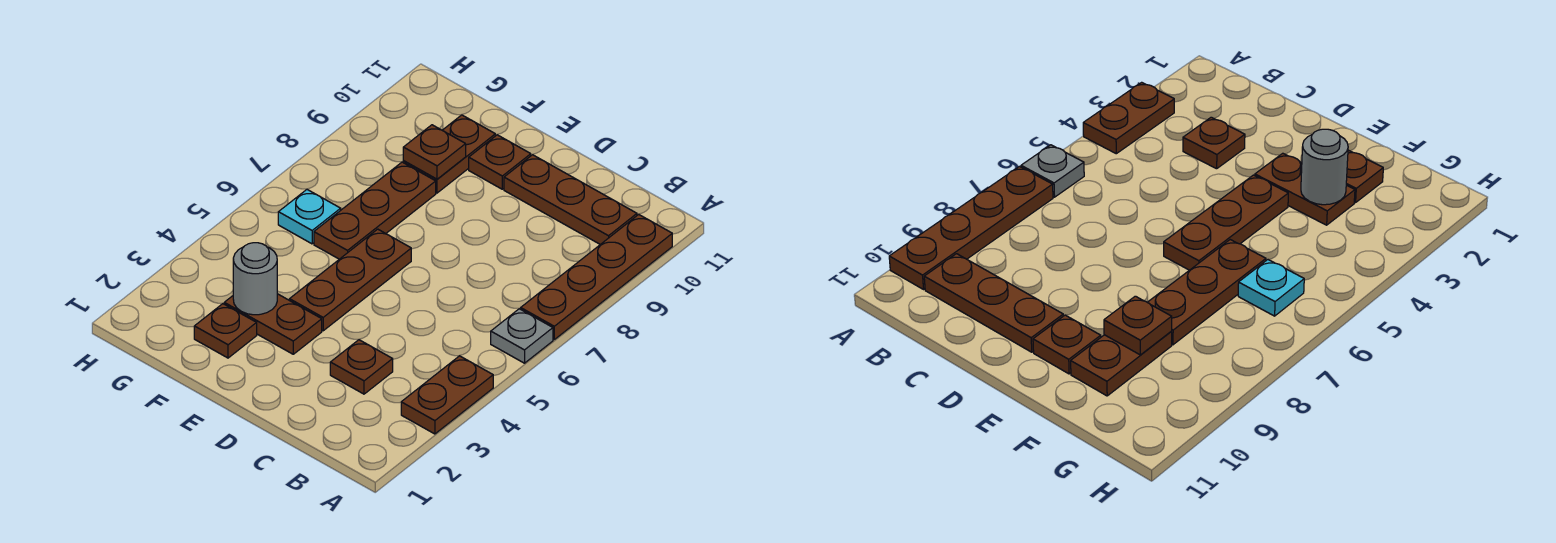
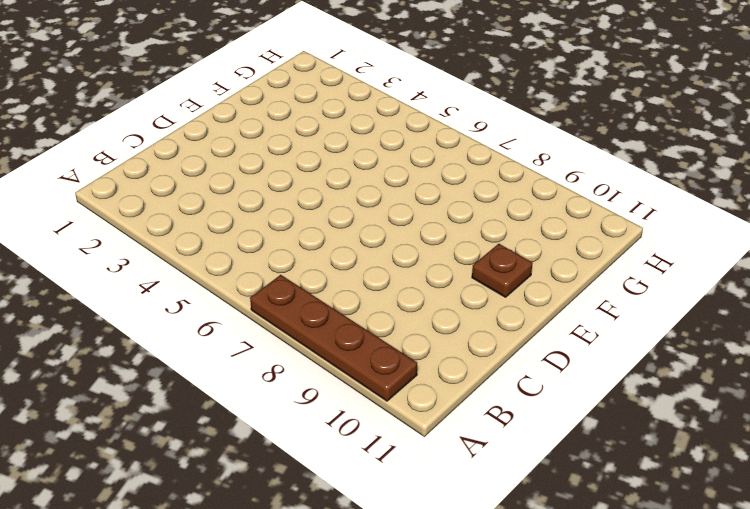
none -> brown plate A3:A4 level 1
none -> grey plate A6 level 1
none -> brown plate B10:D10 level 1

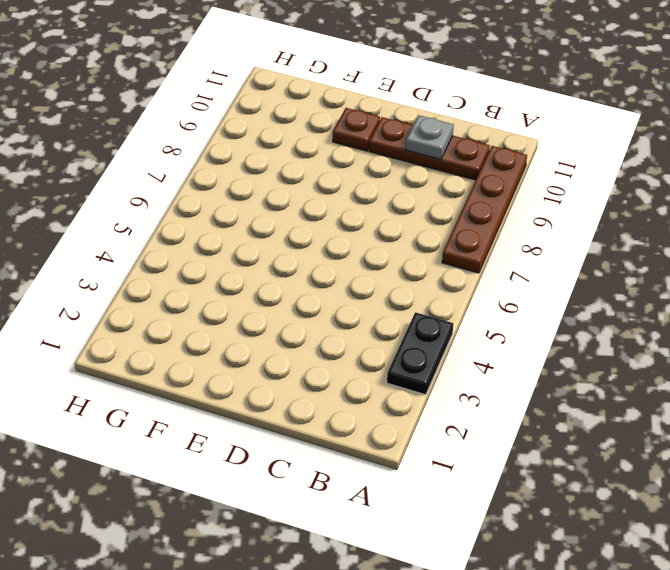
black plate A3:A4 level 1 -> brown plate A3:A4 level 1
grey plate C10 level 2 -> grey plate A6 level 1
none -> brown plate C3 level 1
none -> brown plate E3:F3 level 1
none -> brown plate E4:E6 level 1

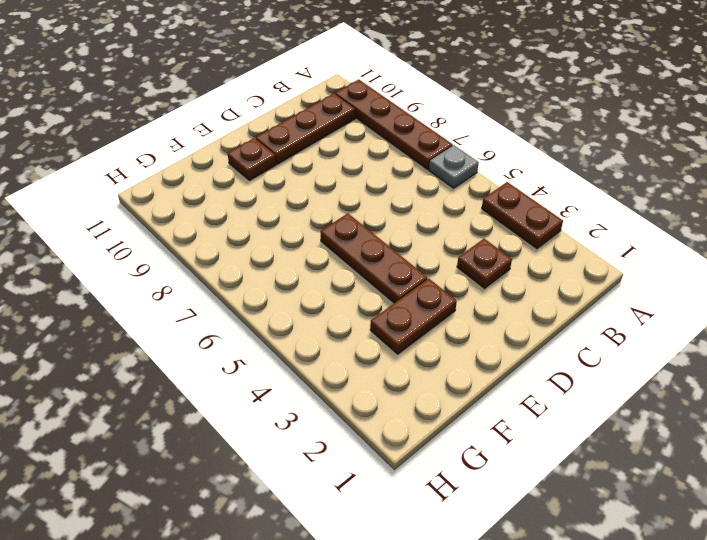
none -> brown plate F2 level 1
none -> brown plate F6:F8 level 1
none -> brown plate F9:F10 level 1

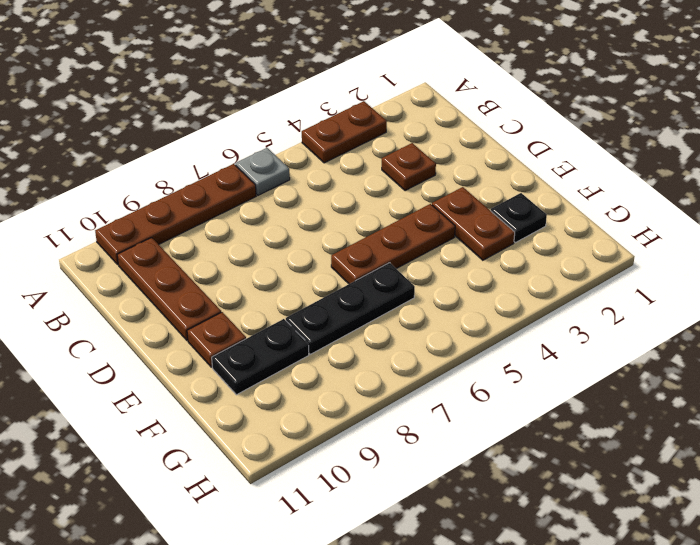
black plate F2 level 1 -> brown plate F2 level 1
black plate F6:F8 level 1 -> brown plate F6:F8 level 1
black plate F9:F10 level 1 -> brown plate F9:F10 level 1
none -> cyan plate G6 level 1
none -> grey round brick F3 level 2
none -> brown plate F9 level 2

